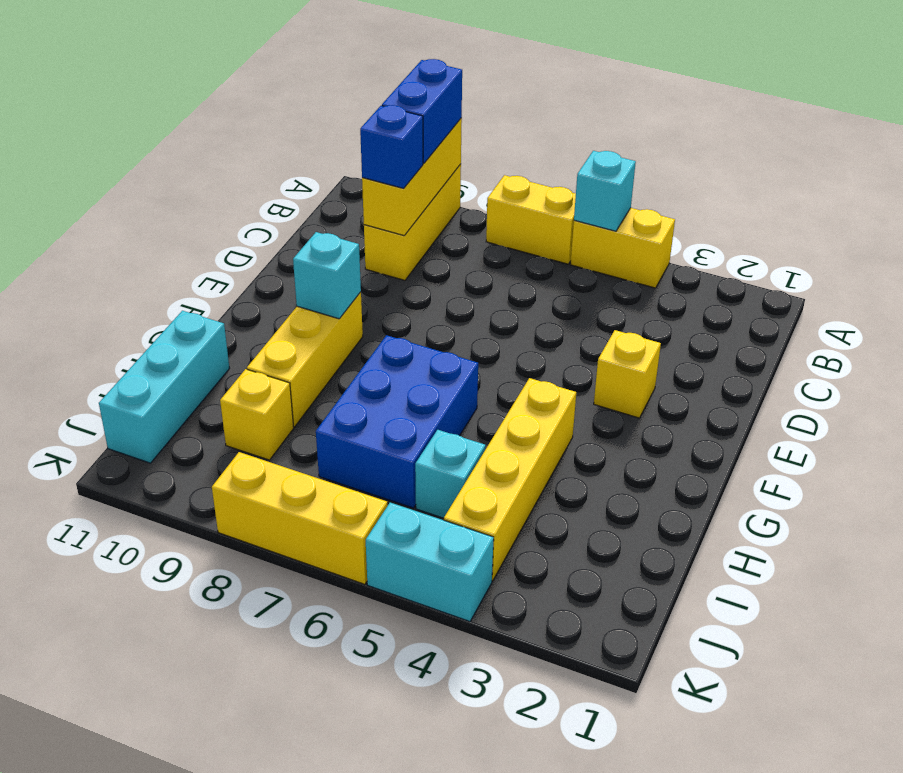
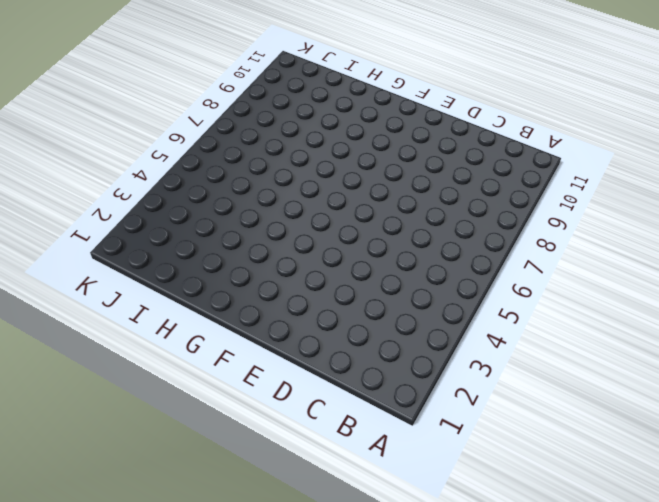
none -> yellow brick A4:A5 level 1
none -> yellow brick A6:A7 level 1
none -> yellow brick A9:C9 level 1

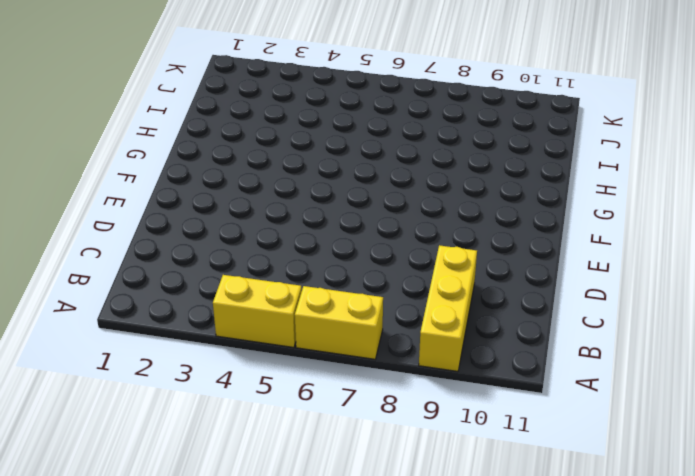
none -> yellow brick E3 level 1
none -> yellow brick F9:H9 level 1
none -> yellow brick G4:J4 level 1

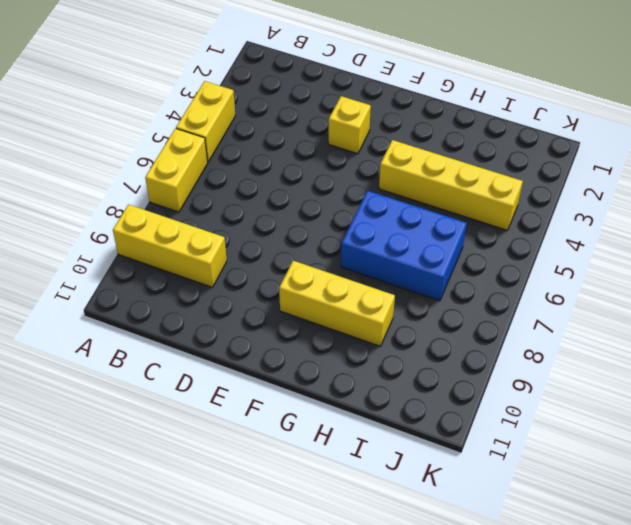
none -> cyan brick H11:J11 level 1
none -> cyan brick I5 level 1
none -> yellow brick I9 level 1

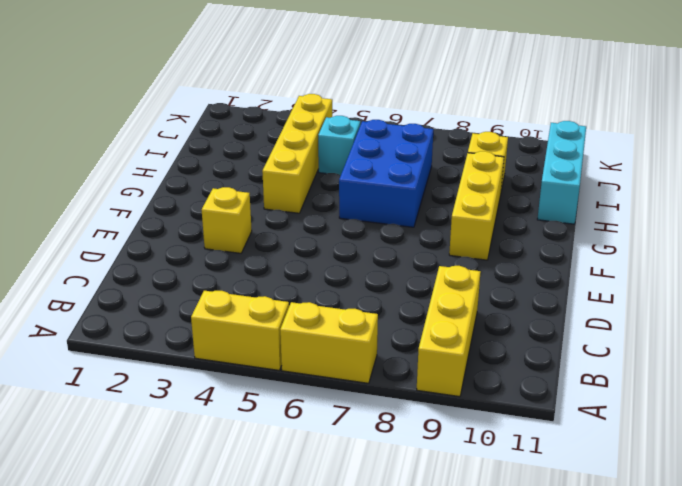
none -> cyan brick K4:K5 level 1
none -> yellow brick K6:K8 level 1
none -> cyan brick A5 level 2

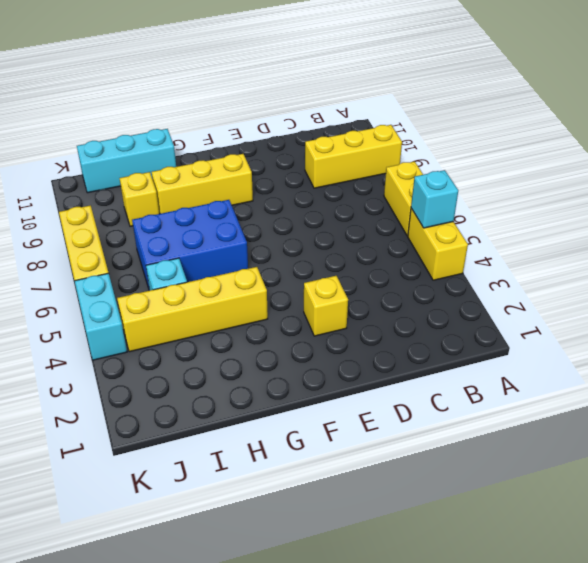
none -> yellow brick A9:C9 level 2
none -> cyan brick F9 level 2
none -> blue brick A9:B9 level 3

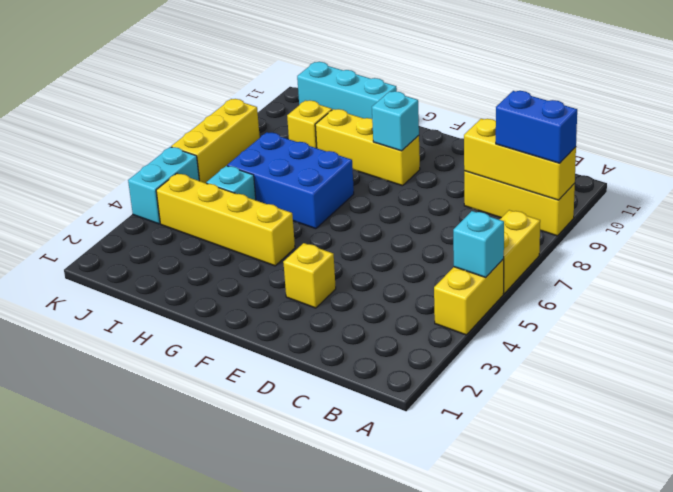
none -> blue brick C9 level 3

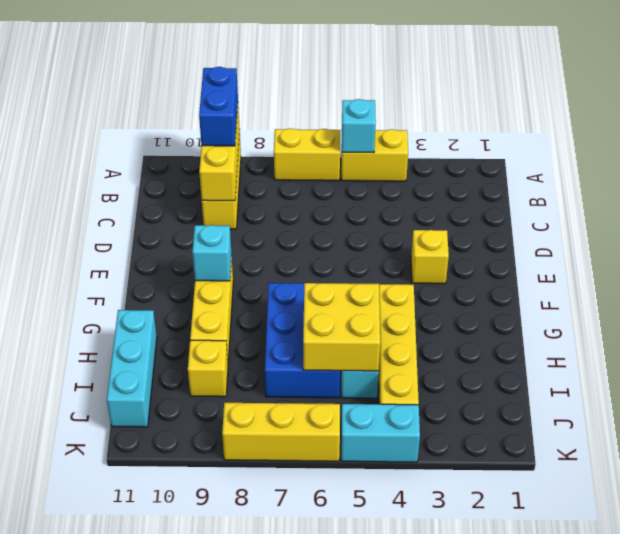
yellow brick H5:I6 level 2 -> none
none -> blue brick C9 level 3

